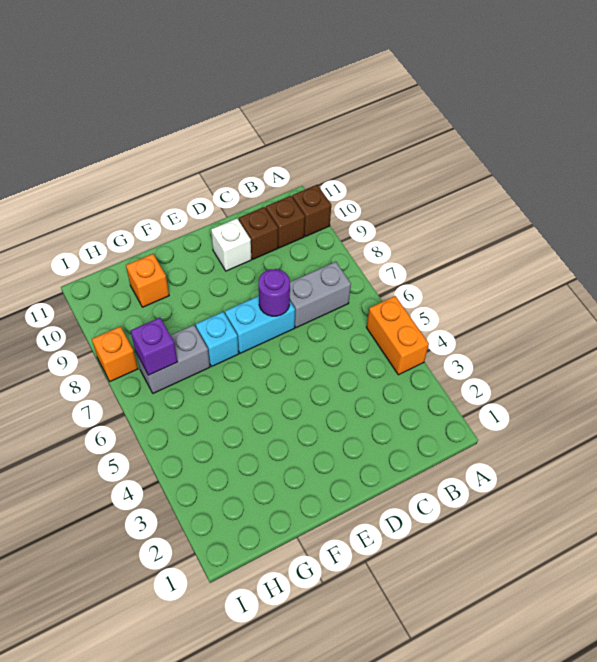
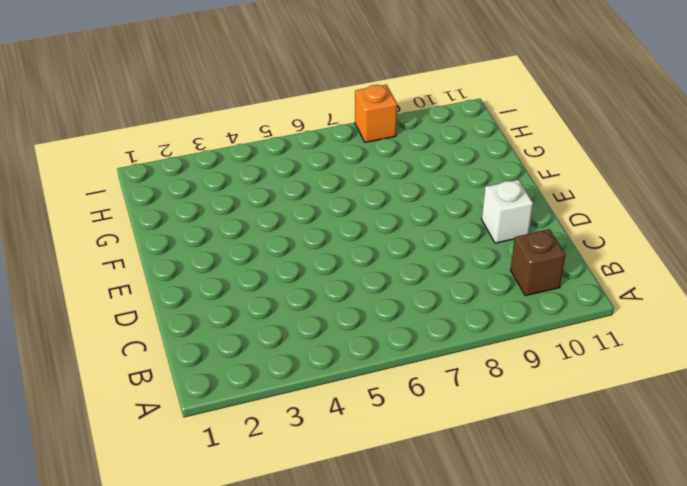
none -> orange brick A4:A5 level 1
none -> brown brick A10 level 1
none -> grey brick B7:C7 level 1

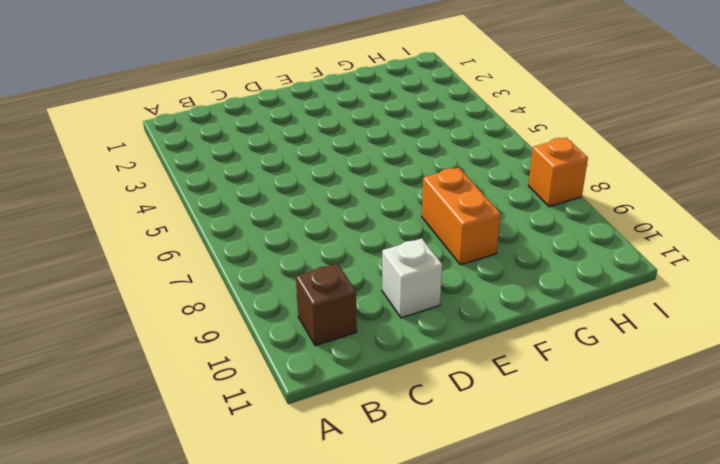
orange brick F8:F9 level 1 -> orange brick A4:A5 level 1
none -> brown brick A10 level 1
none -> grey brick B7:C7 level 1
none -> brown brick C10 level 1

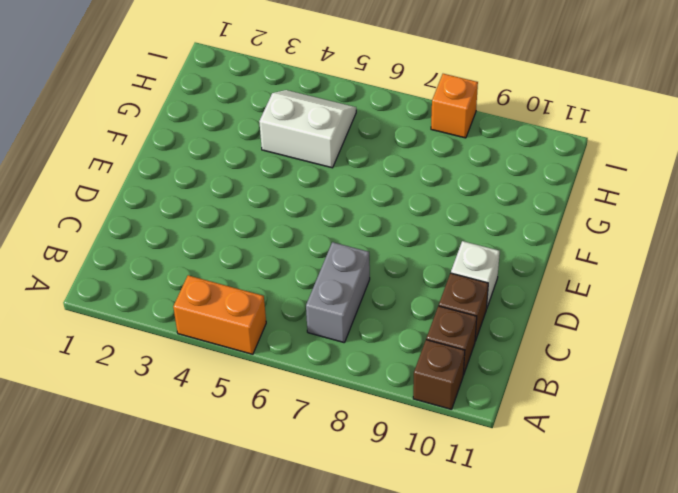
white slope G4:H5 level 1 top G -> none
none -> cyan brick D7:E7 level 1
none -> cyan brick F7 level 1
none -> grey brick G7:H7 level 1

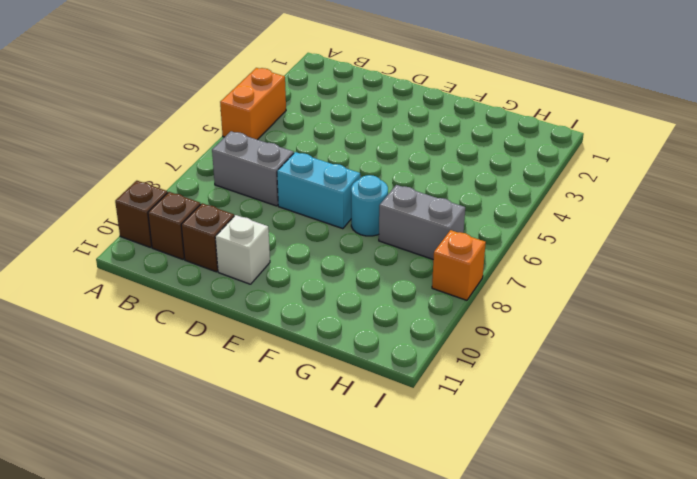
cyan round brick F7 level 1 -> cyan brick F7 level 1
none -> orange brick G10 level 1
none -> purple round brick D7 level 2
none -> purple brick H7 level 2

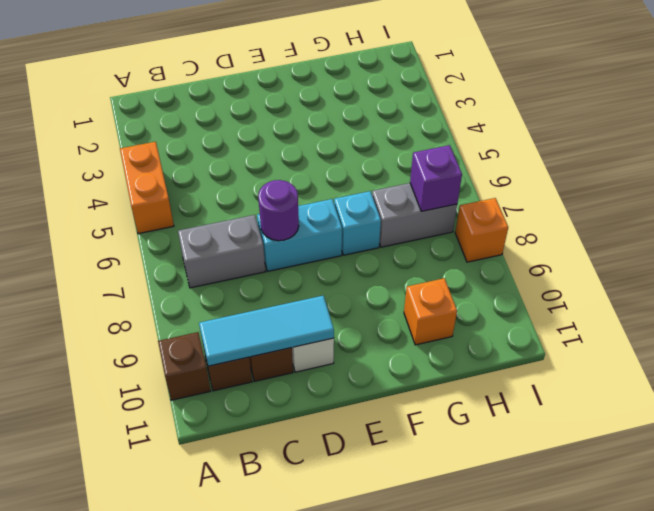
cyan tile B10:D10 level 2 -> none

